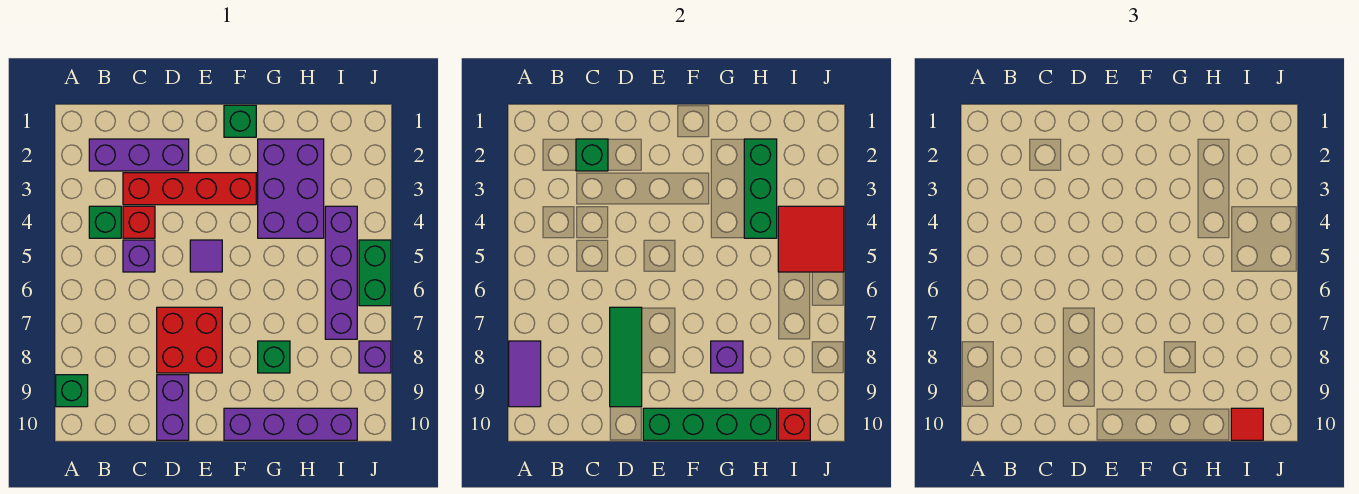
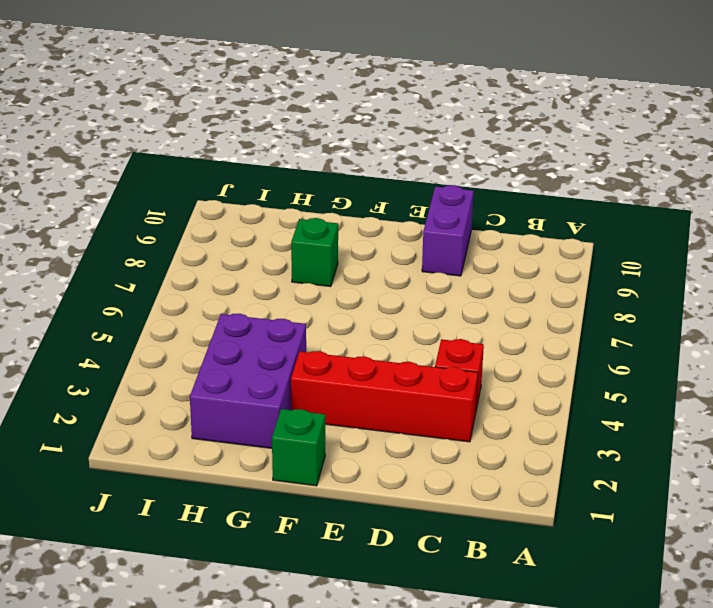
none -> green brick A9 level 1
none -> purple brick B2:D2 level 1
none -> green brick B4 level 1

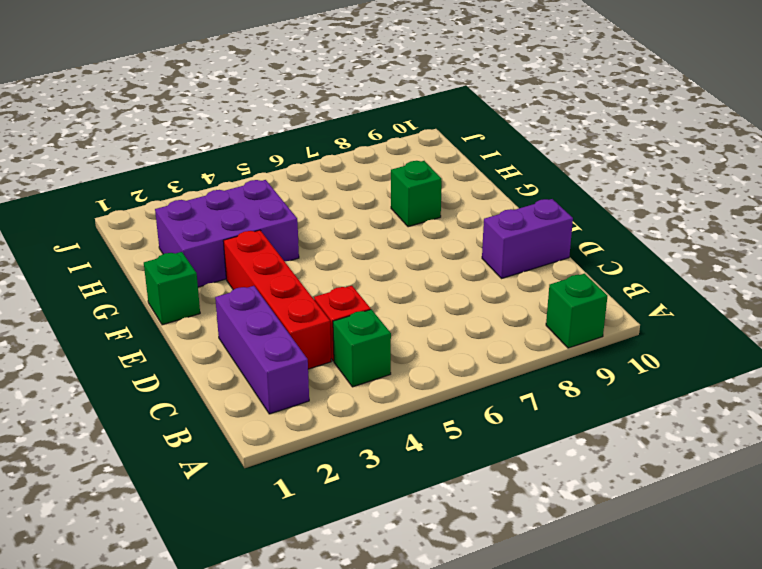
none -> purple brick C5 level 1
none -> red brick D7:E8 level 1
none -> purple tile E5 level 1

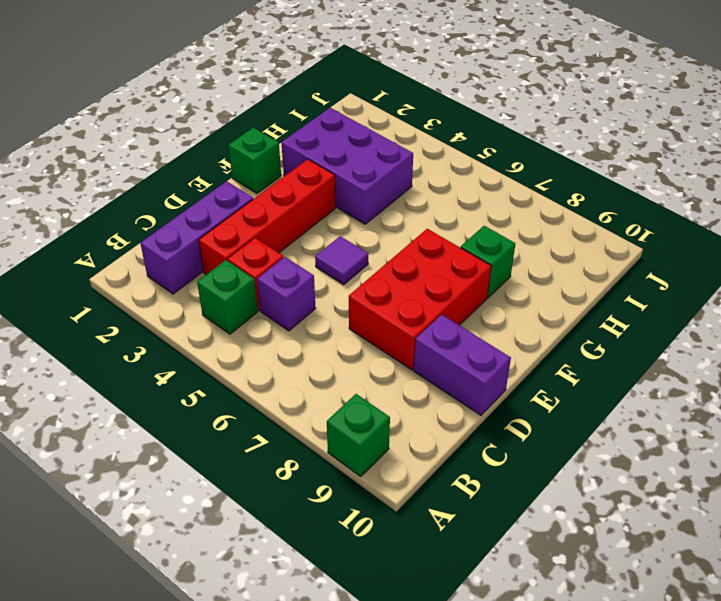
red brick D7:F8 level 1 -> red brick D7:E8 level 1
none -> purple brick F10:I10 level 1
none -> purple brick I4:I7 level 1
none -> green brick J5:J6 level 1

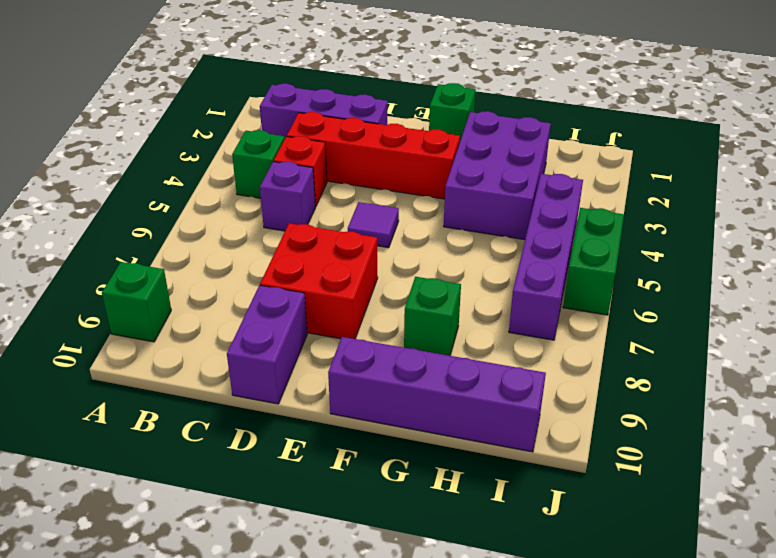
none -> purple brick J8 level 1
none -> purple tile A8:A9 level 2
none -> green brick C2 level 2

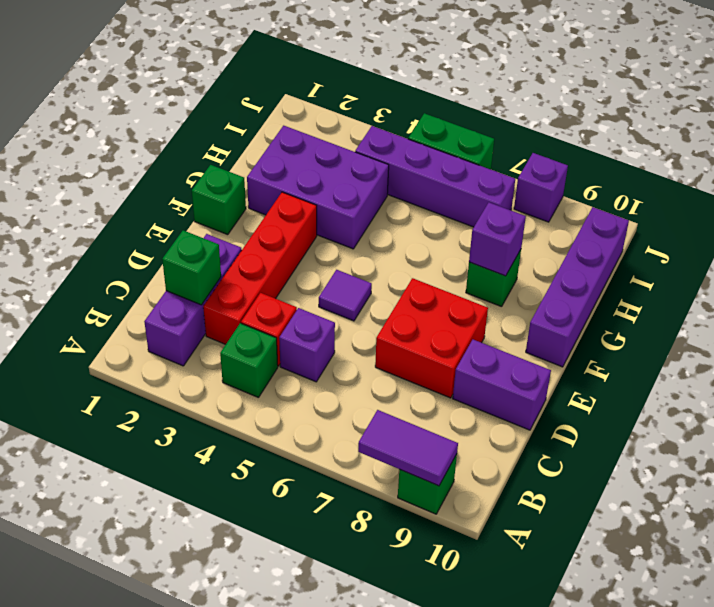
none -> green tile D7:D9 level 2
none -> green brick E10:H10 level 2
none -> green brick H2:H4 level 2

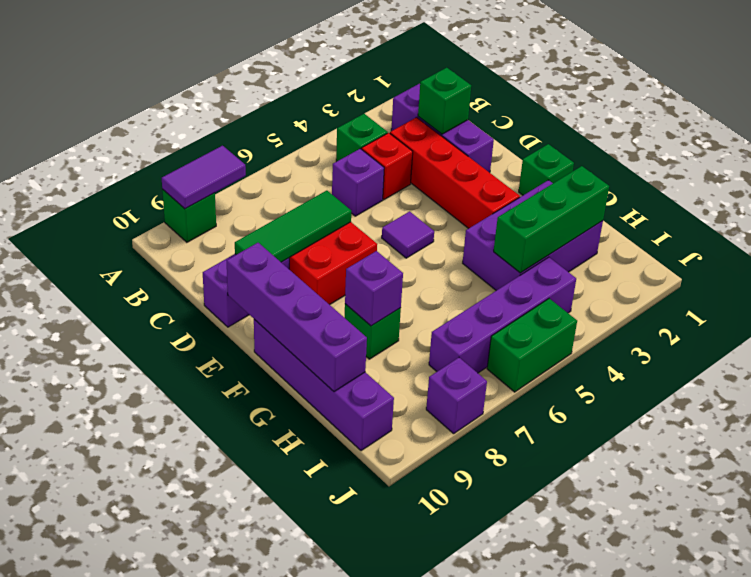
purple brick E10:H10 level 2 -> green brick E10:H10 level 2
none -> red tile I4:J5 level 2
none -> red brick I10 level 2
none -> red tile I10 level 3

